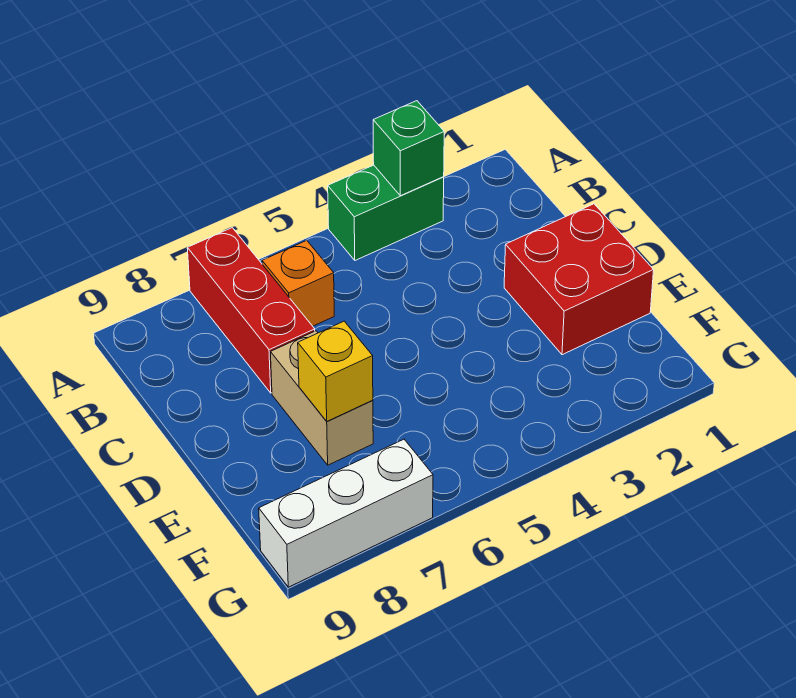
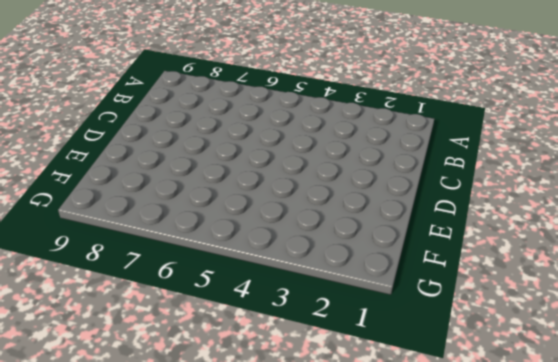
none -> green brick A3:A4 level 1
none -> red brick A7:C7 level 1

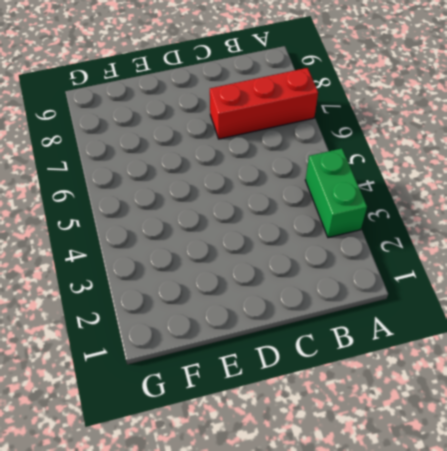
none -> orange brick B6 level 1
none -> red brick D1:E2 level 1

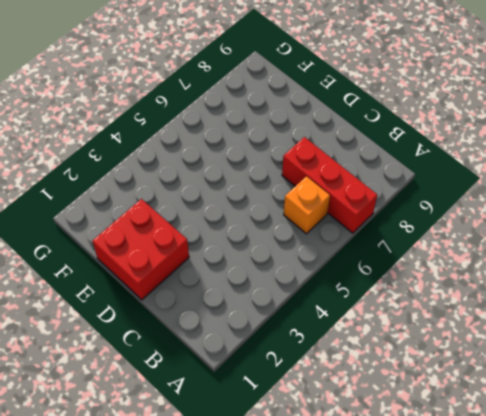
none -> green brick A3:A4 level 1
none -> tan brick D7:E7 level 1

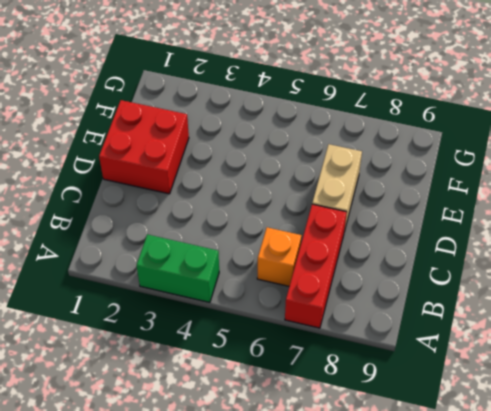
none -> white brick G7:G9 level 1
none -> green brick A3 level 2

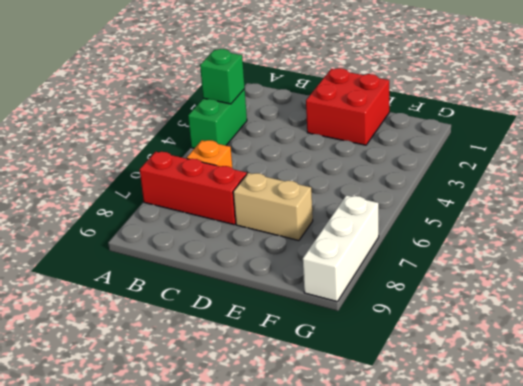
none -> yellow brick E7 level 2

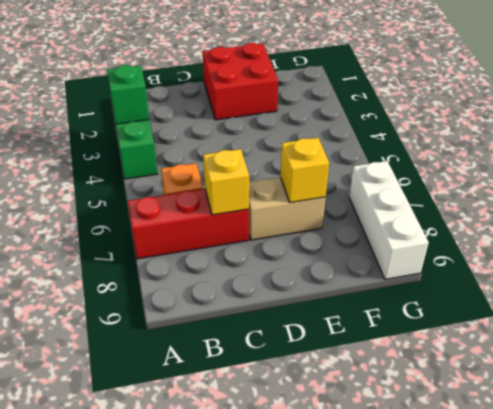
yellow brick C7 level 2 -> none

